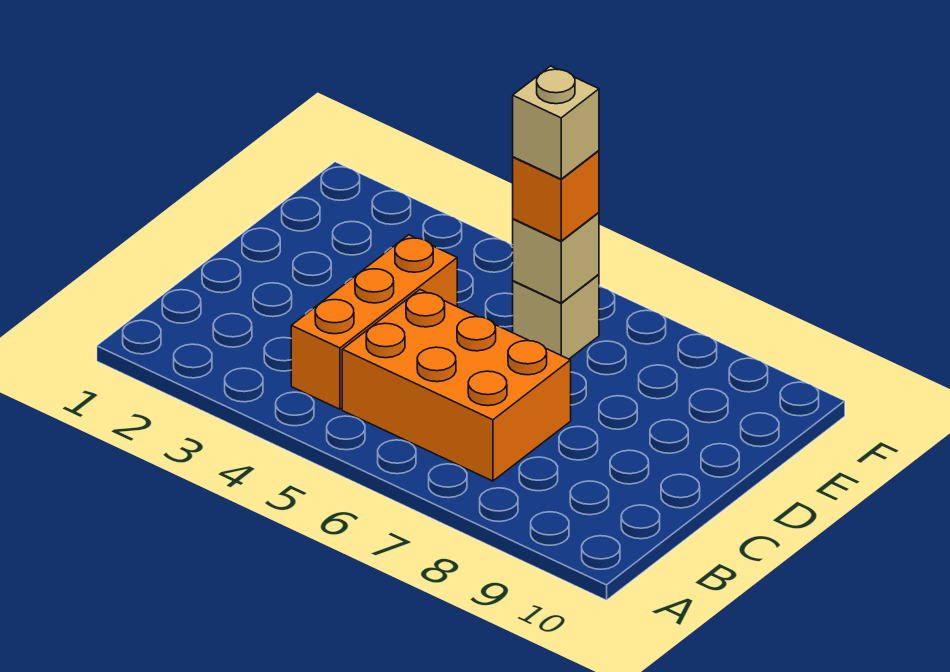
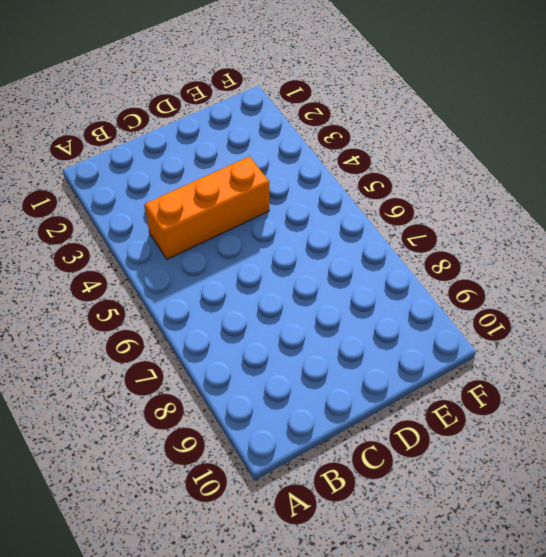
none -> orange brick B5:C7 level 1
none -> tan brick E6 level 1

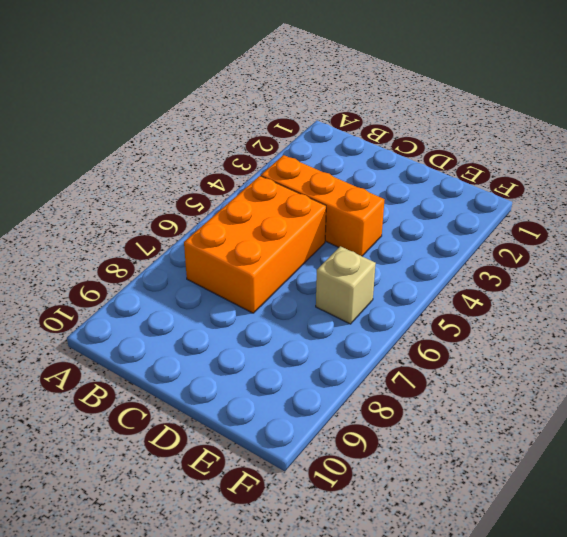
none -> tan brick E6 level 2
none -> orange brick E6 level 3

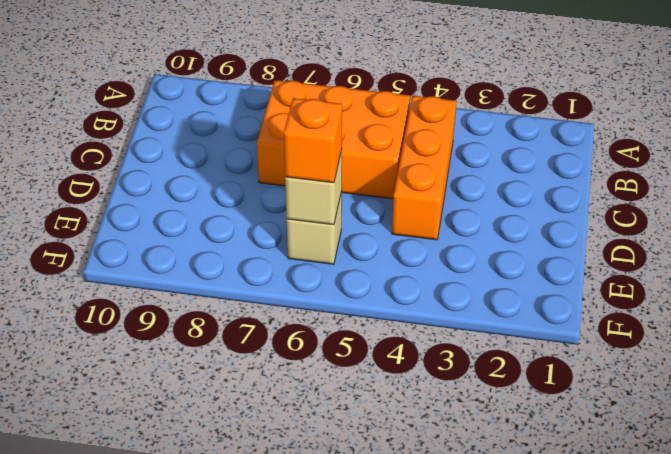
none -> tan brick E6 level 4

